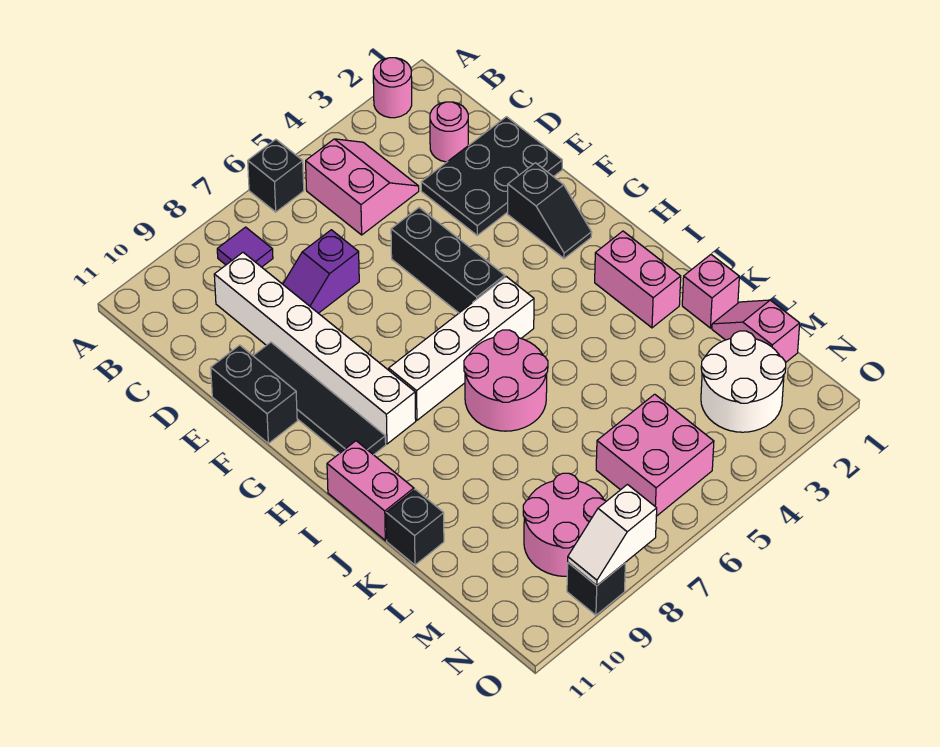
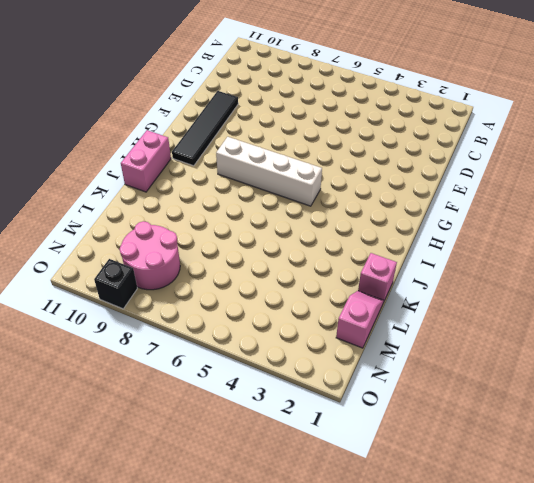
none -> pink round brick A2 level 1
none -> black brick A6 level 1
none -> pink slope B4:C5 level 1 top 5

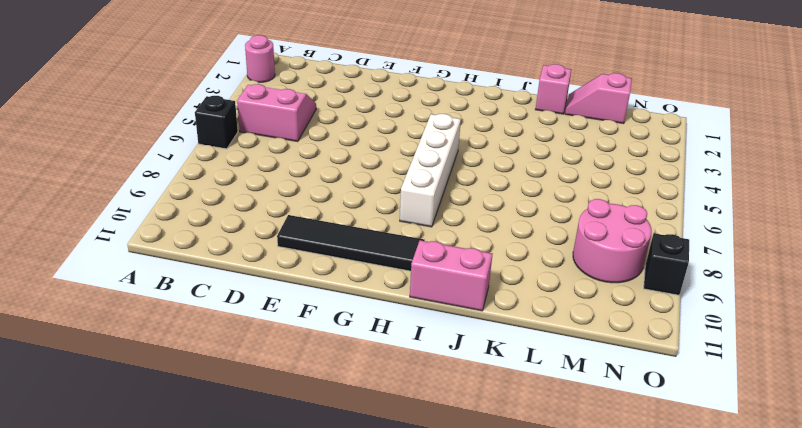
none -> purple tile B8 level 1
none -> pink round brick C2 level 1
none -> white brick C9:H9 level 1

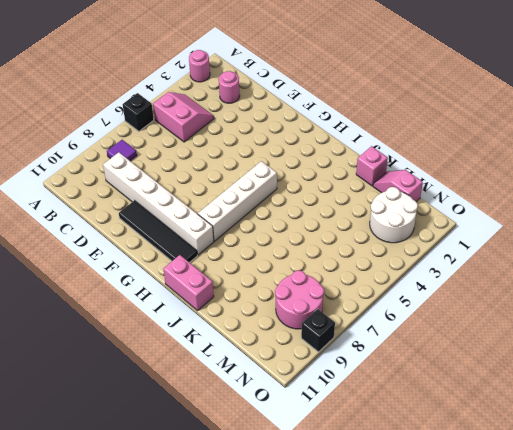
none -> black plate D1:E3 level 1
none -> purple slope D7:D8 level 1 top 7
none -> black brick E5:G5 level 1

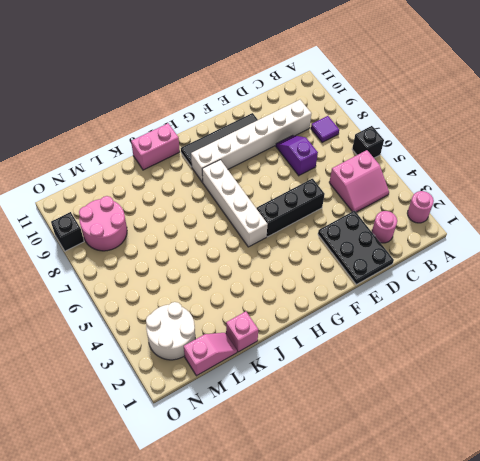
none -> black brick E11:F11 level 1
none -> black slope F2:G2 level 1 top F
none -> pink brick I2:J2 level 1

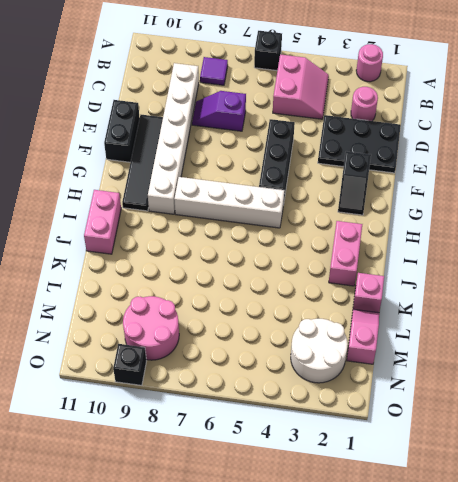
none -> pink round brick I6:J7 level 1
none -> black brick K11 level 1
none -> pink brick M5:N6 level 1

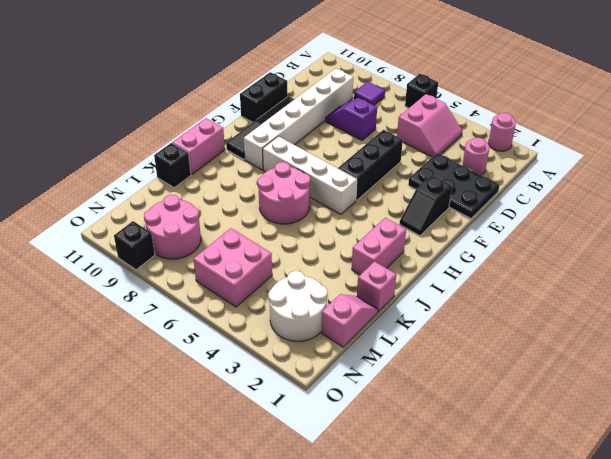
none -> white slope O8:O9 level 2 top 8

